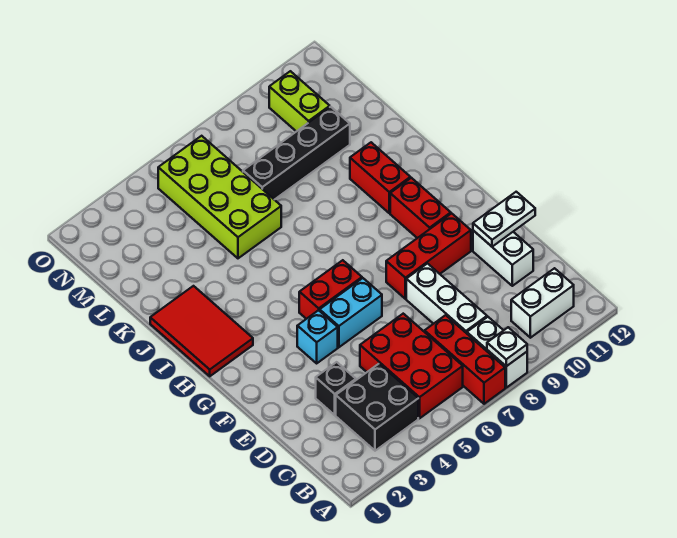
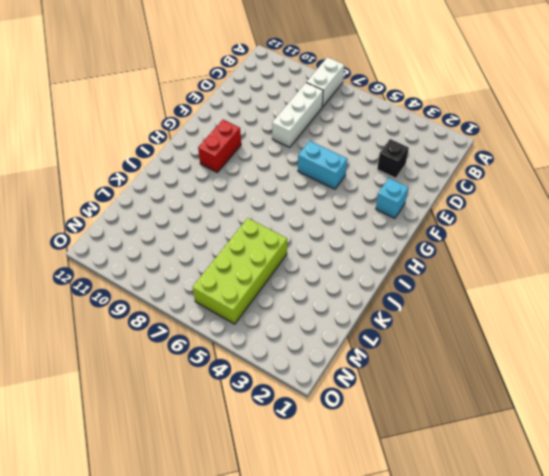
cyan brick F2 level 1 -> cyan brick F4 level 1
none -> red brick A7:C7 level 1
none -> black brick B3:C4 level 1
none -> red brick B5:D6 level 1

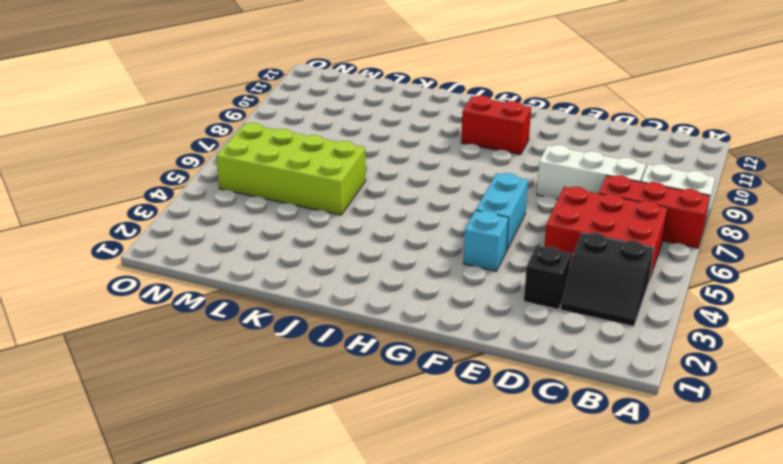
black slope B3:C4 level 1 top 4 -> black brick B3:C4 level 1
none -> white brick B10:B11 level 1
none -> white brick D11:E11 level 1
none -> red brick F8:F10 level 1

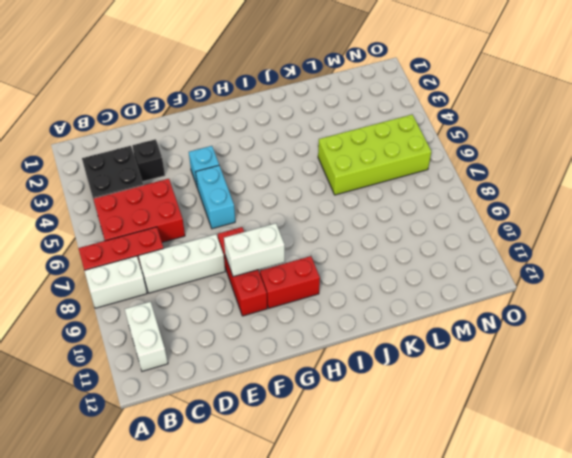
white brick F9:G9 level 2 -> white brick D11:E11 level 1
none -> red brick G5:G6 level 1
none -> red tile H1:J2 level 1
none -> red brick I10:J10 level 1

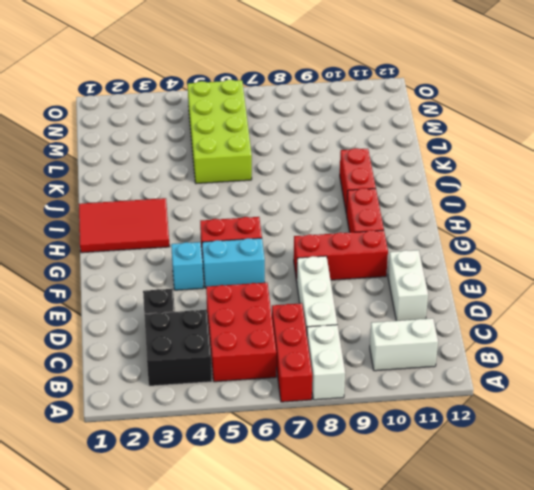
red tile H1:I3 level 1 -> red tile H1:J2 level 1
none -> black brick L7:L10 level 1
none -> lime brick M10:N10 level 1
none -> white plate A8 level 2

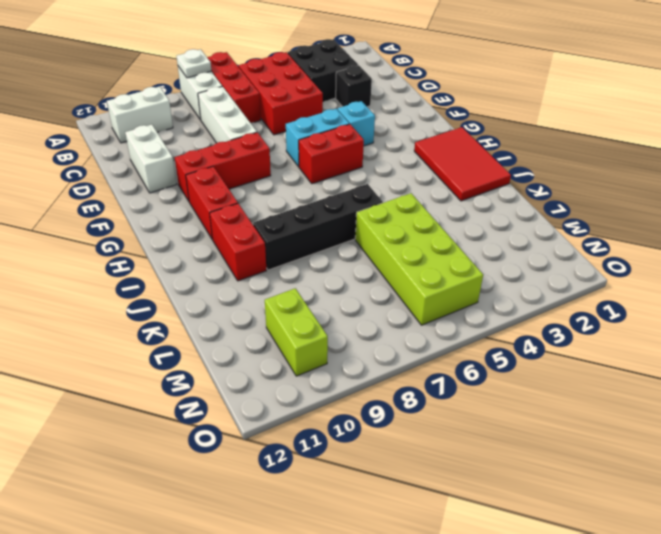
black brick J6:J9 level 1 -> black brick L7:L10 level 1
none -> white plate E11:E12 level 2

